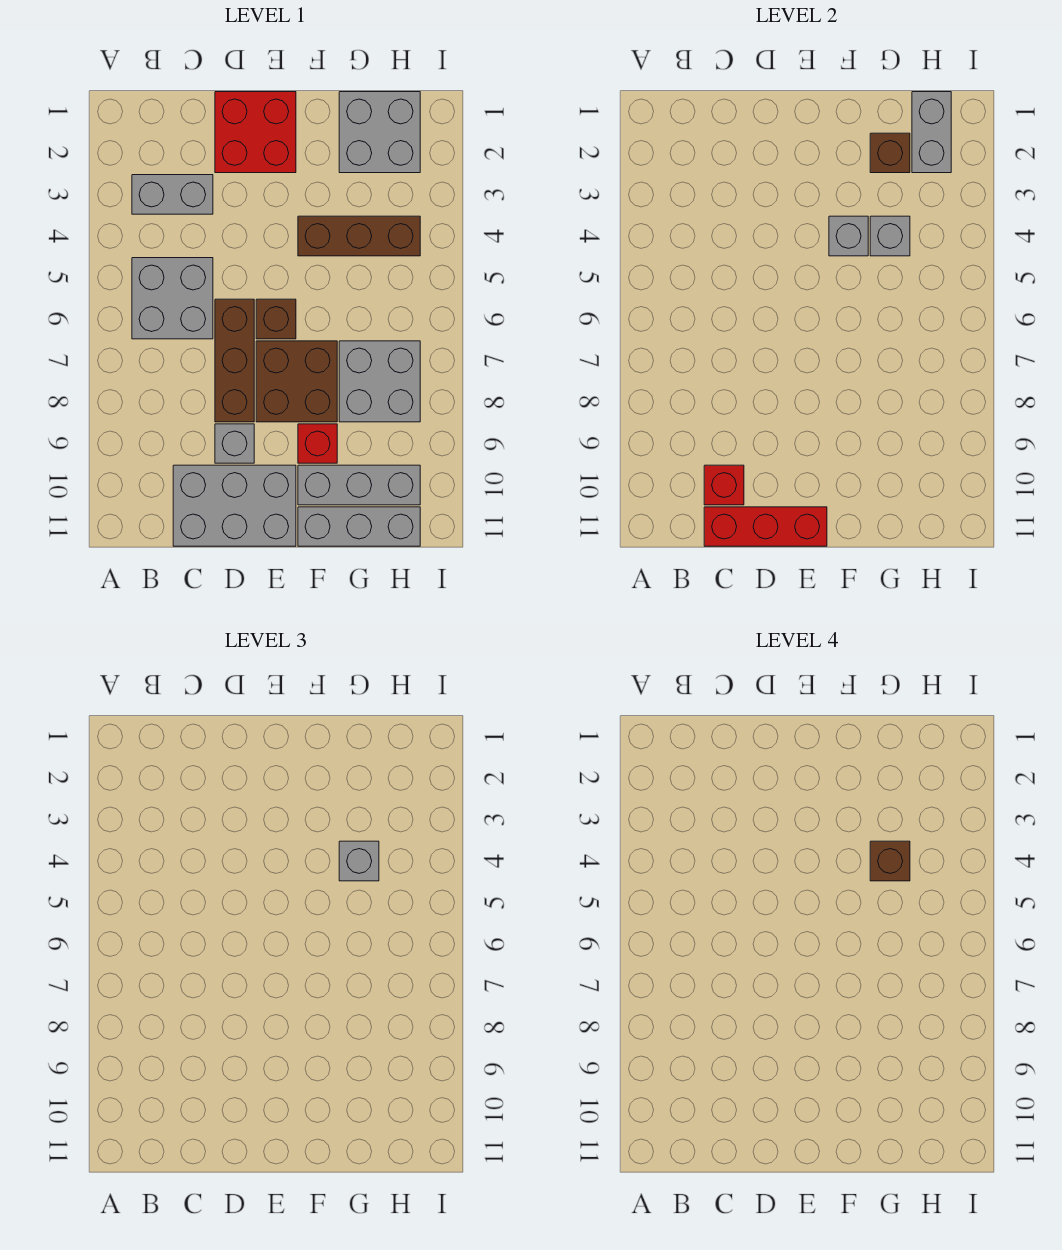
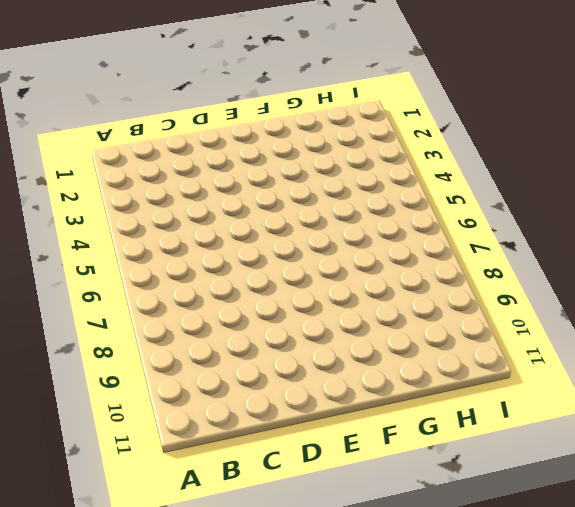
none -> grey brick B3:C3 level 1
none -> grey brick B5:C6 level 1
none -> grey brick C10:E11 level 1

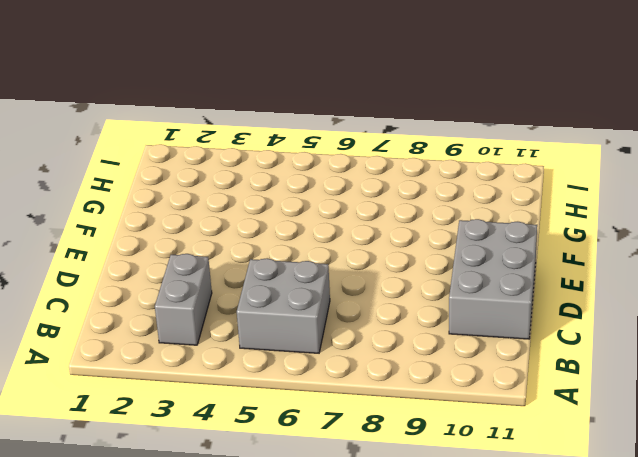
none -> red brick D1:E2 level 1
none -> brown brick D6:D8 level 1
none -> grey brick D9 level 1

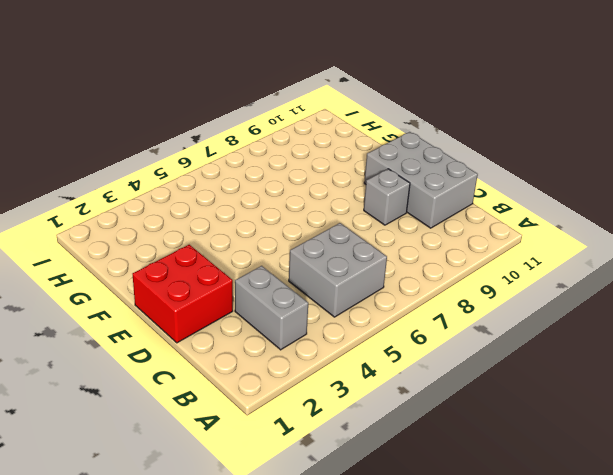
none -> brown brick D6:D8 level 1
none -> brown brick E6 level 1
none -> brown brick E7:F8 level 1

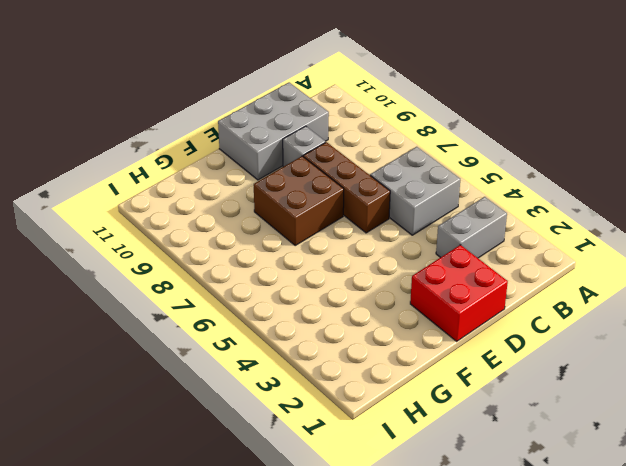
none -> brown brick E6 level 1
none -> brown brick F4:H4 level 1
none -> red brick F9 level 1

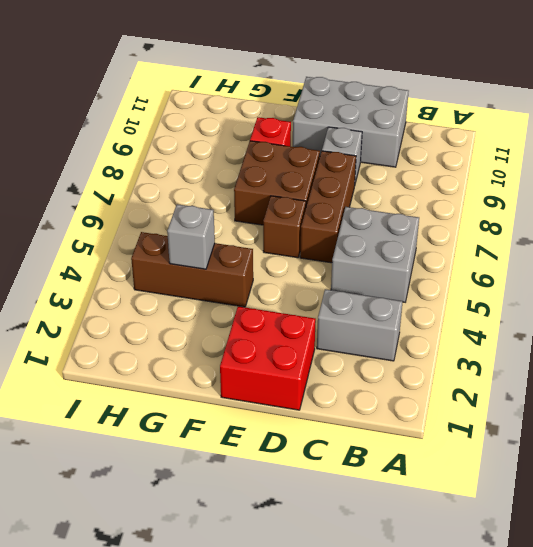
none -> grey brick F10:H10 level 1
none -> grey brick F11:H11 level 1
none -> grey brick G1:H2 level 1

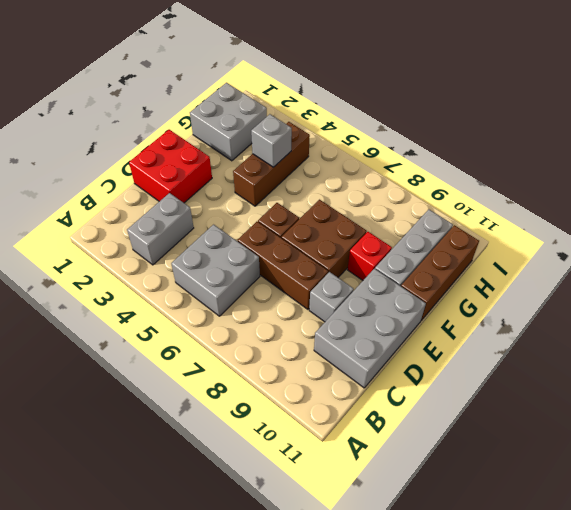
brown brick F11:H11 level 1 -> grey brick F11:H11 level 1
none -> grey brick G7:H8 level 1
none -> red brick C10 level 2
none -> red brick C11:E11 level 2

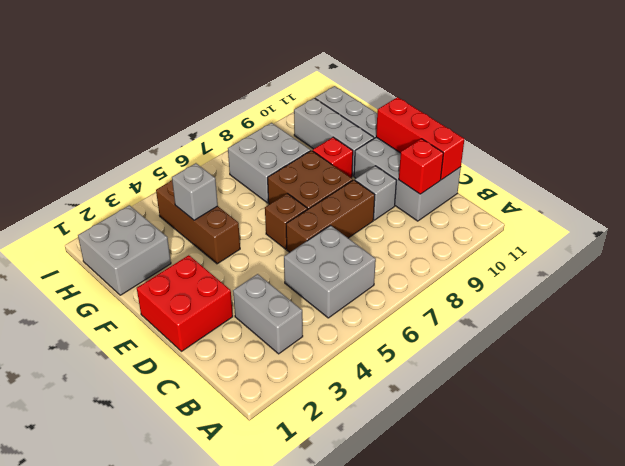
none -> grey brick F4 level 2
none -> brown brick G2 level 2
none -> grey brick H1:H2 level 2

